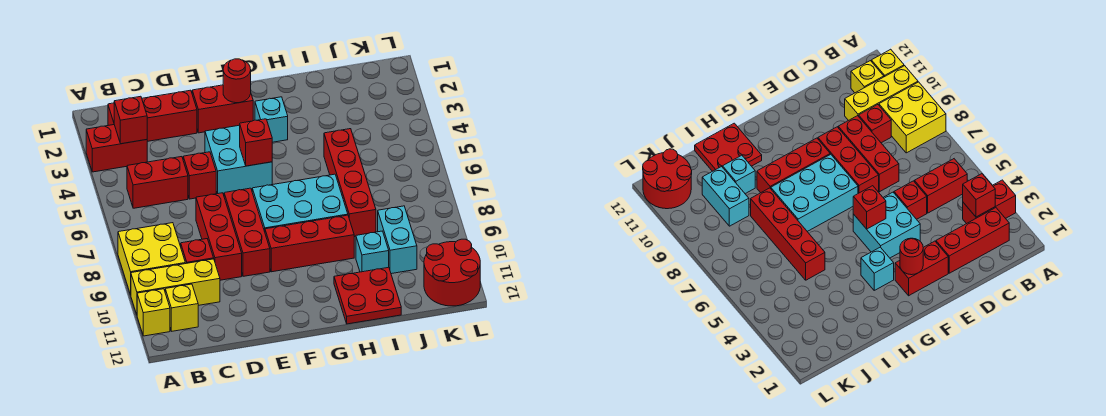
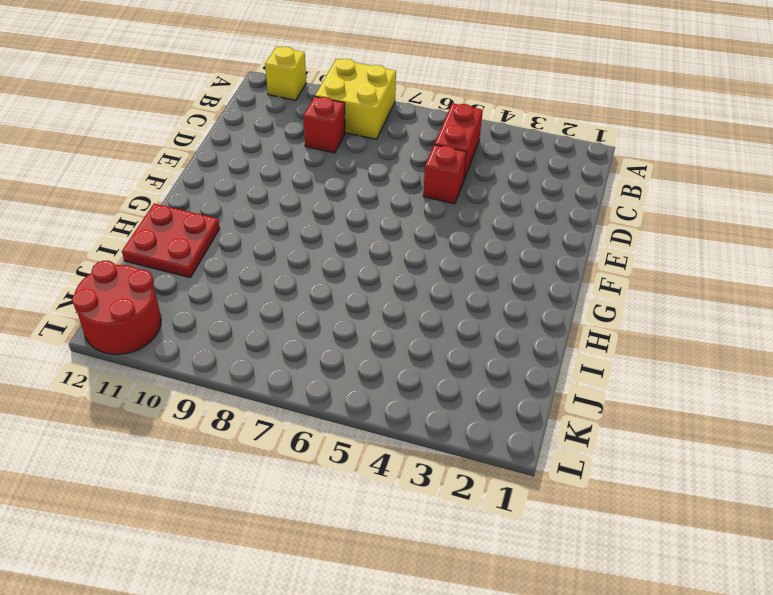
none -> red brick A3:B3 level 1
none -> yellow brick A10:C10 level 1
none -> red brick B2:D2 level 1

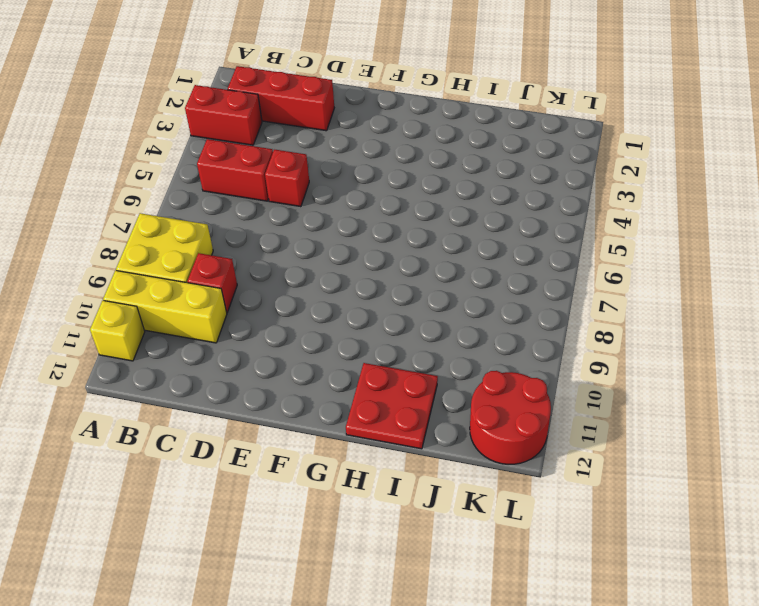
none -> yellow brick B11 level 1
none -> red brick D7:D9 level 1
none -> red brick E2:F2 level 1

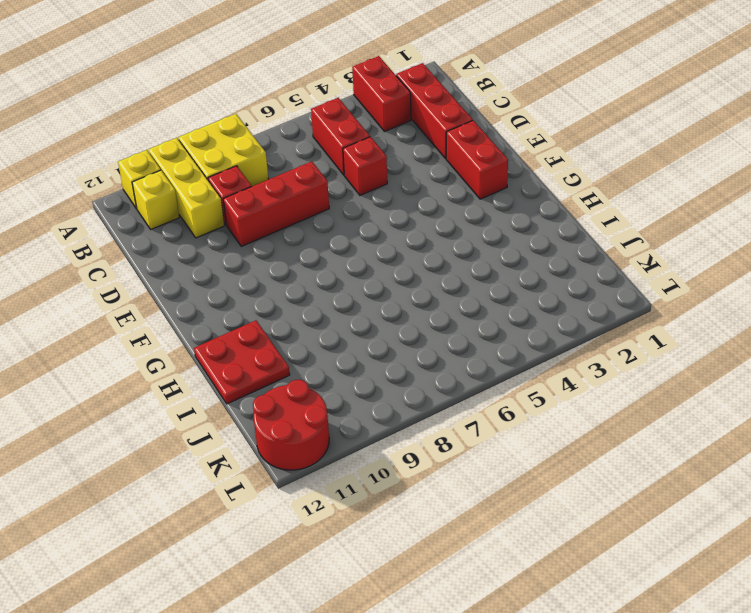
none -> cyan brick E4:F5 level 1
none -> red brick E7:E9 level 1
none -> cyan brick F7:H8 level 1

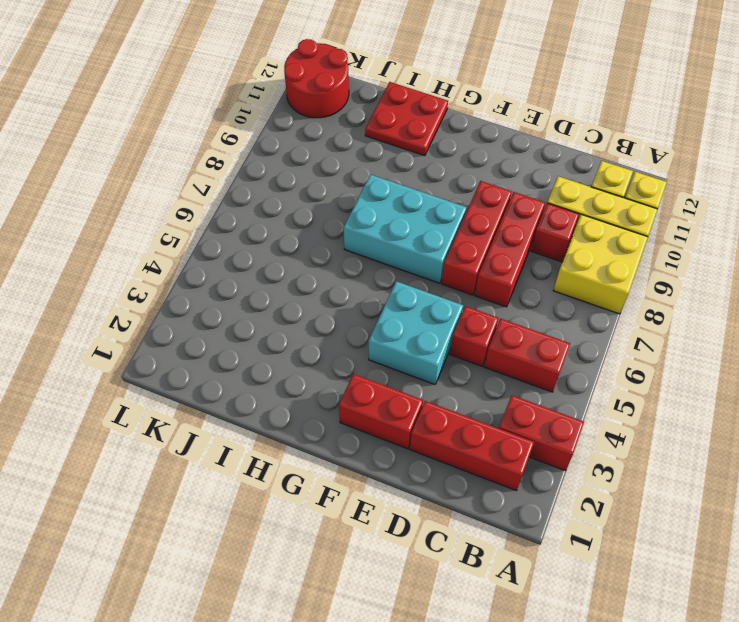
none -> red brick F9:H9 level 1
none -> cyan brick G3 level 1
none -> red brick I5:I8 level 1

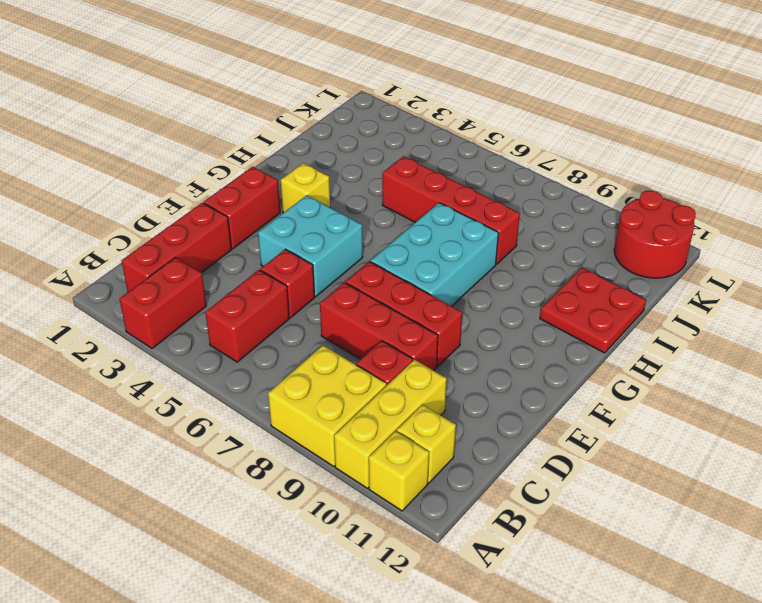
yellow brick G3 level 1 -> cyan brick G3 level 1
none -> red brick F9:H9 level 1
none -> cyan brick I10 level 1
none -> cyan brick J9:J10 level 1

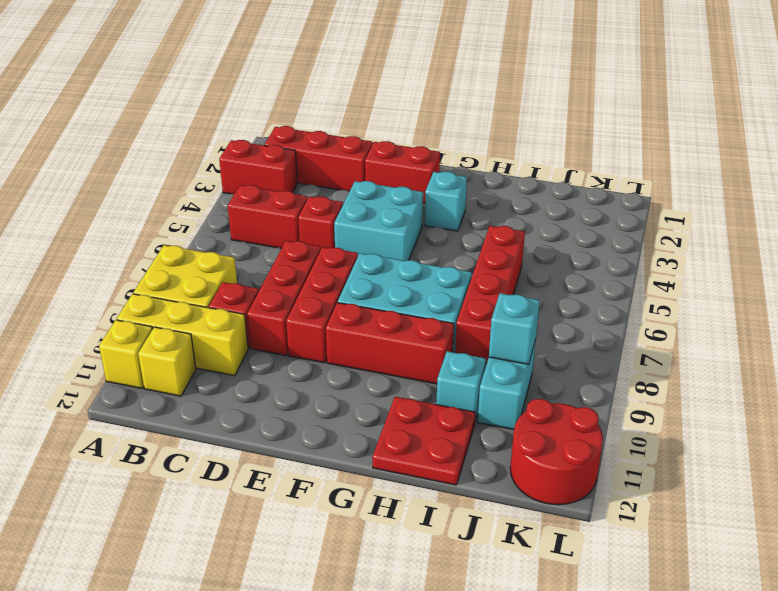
cyan brick J9 level 2 -> none
none -> red brick B3 level 2
none -> red round brick F2 level 2
none -> red brick F5 level 2

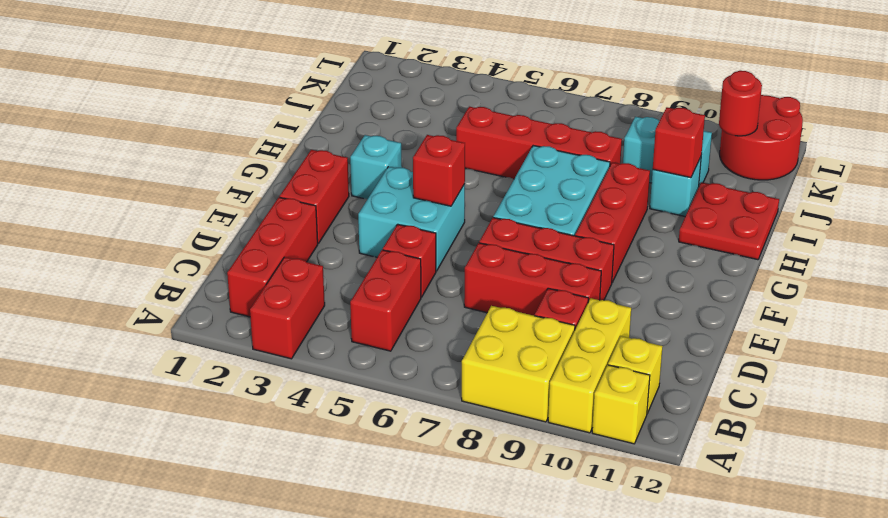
red brick I10 level 2 -> red brick B3 level 2
red round brick K11 level 2 -> red round brick F2 level 2

